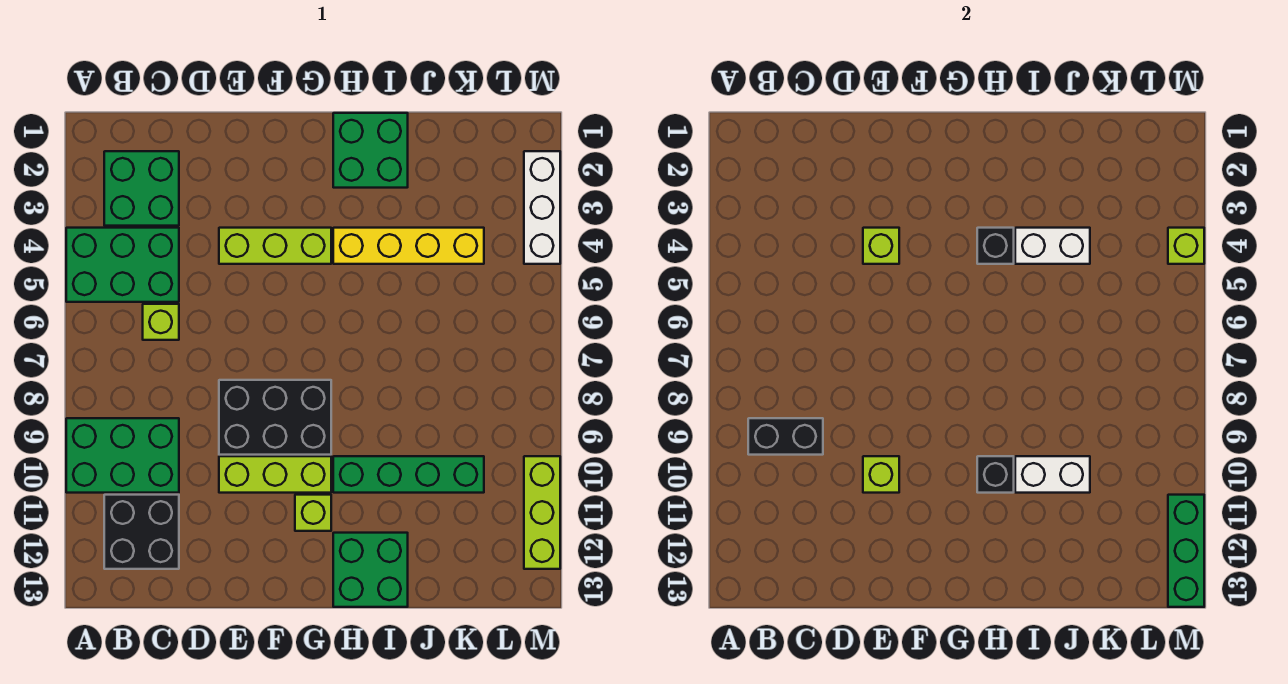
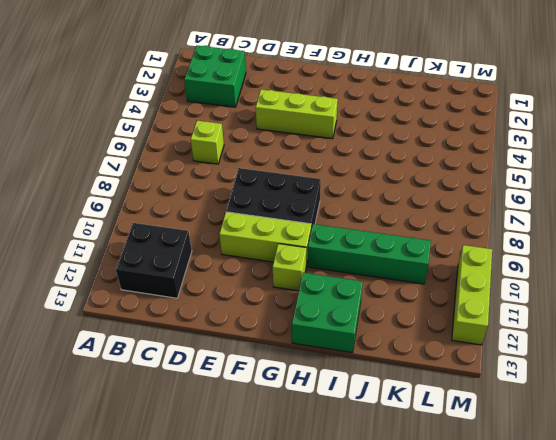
none -> green brick A4:C5 level 1
none -> green brick A9:C10 level 1
none -> green brick H1:I2 level 1

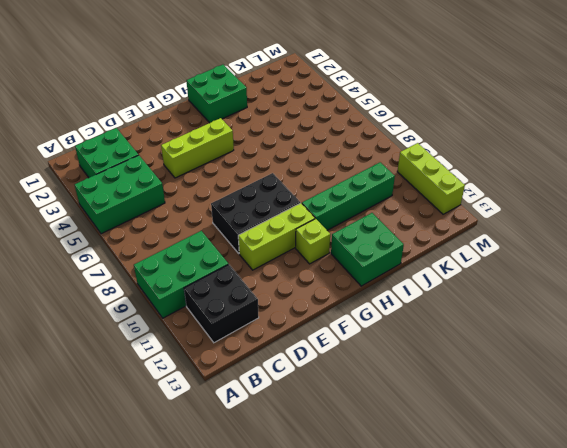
none -> lime brick C6 level 1
none -> yellow brick H4:K4 level 1
none -> white brick M2:M4 level 1

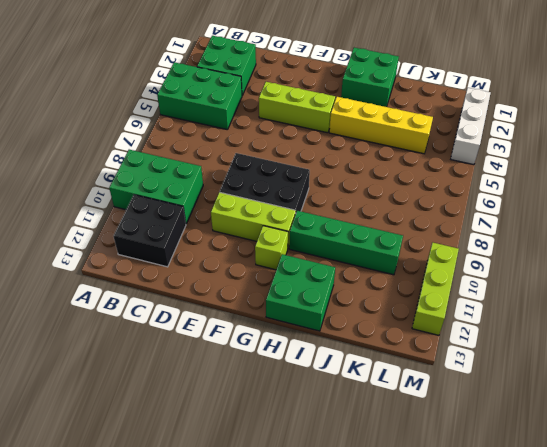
none -> lime brick C6 level 1
none -> black brick B9:C9 level 2
none -> lime brick E4 level 2

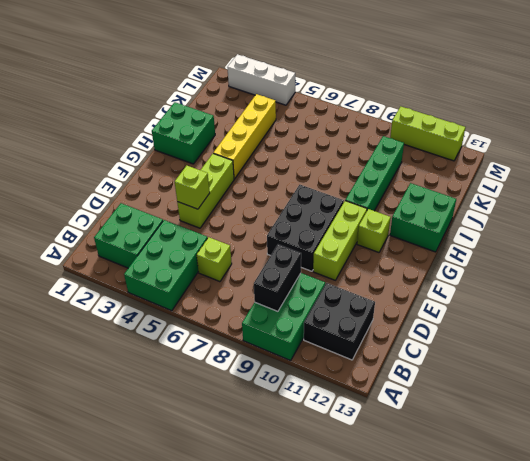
none -> lime brick E10 level 2
none -> black brick H4 level 2
none -> black brick H10 level 2

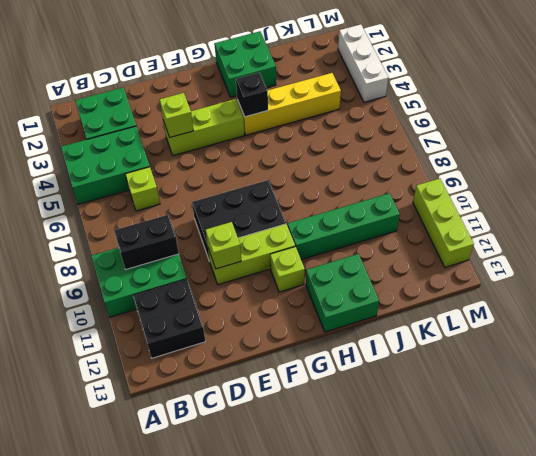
none -> black brick H10 level 2
none -> white brick I4:J4 level 2
none -> white brick I10:J10 level 2

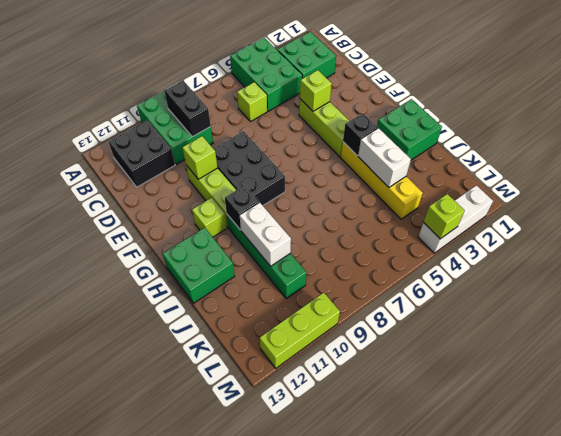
none -> green brick M11:M13 level 2

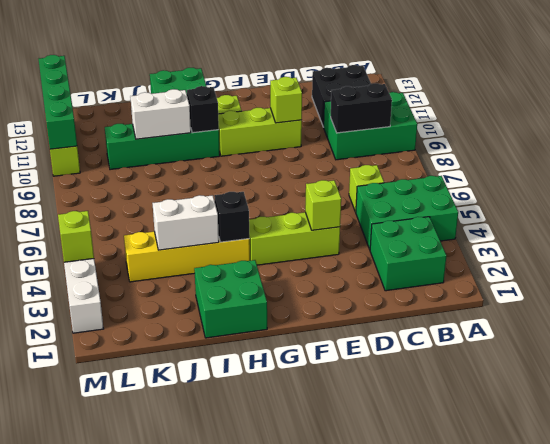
green brick M10:M13 level 2 -> green brick M11:M13 level 2
none -> black brick E8:G9 level 1

